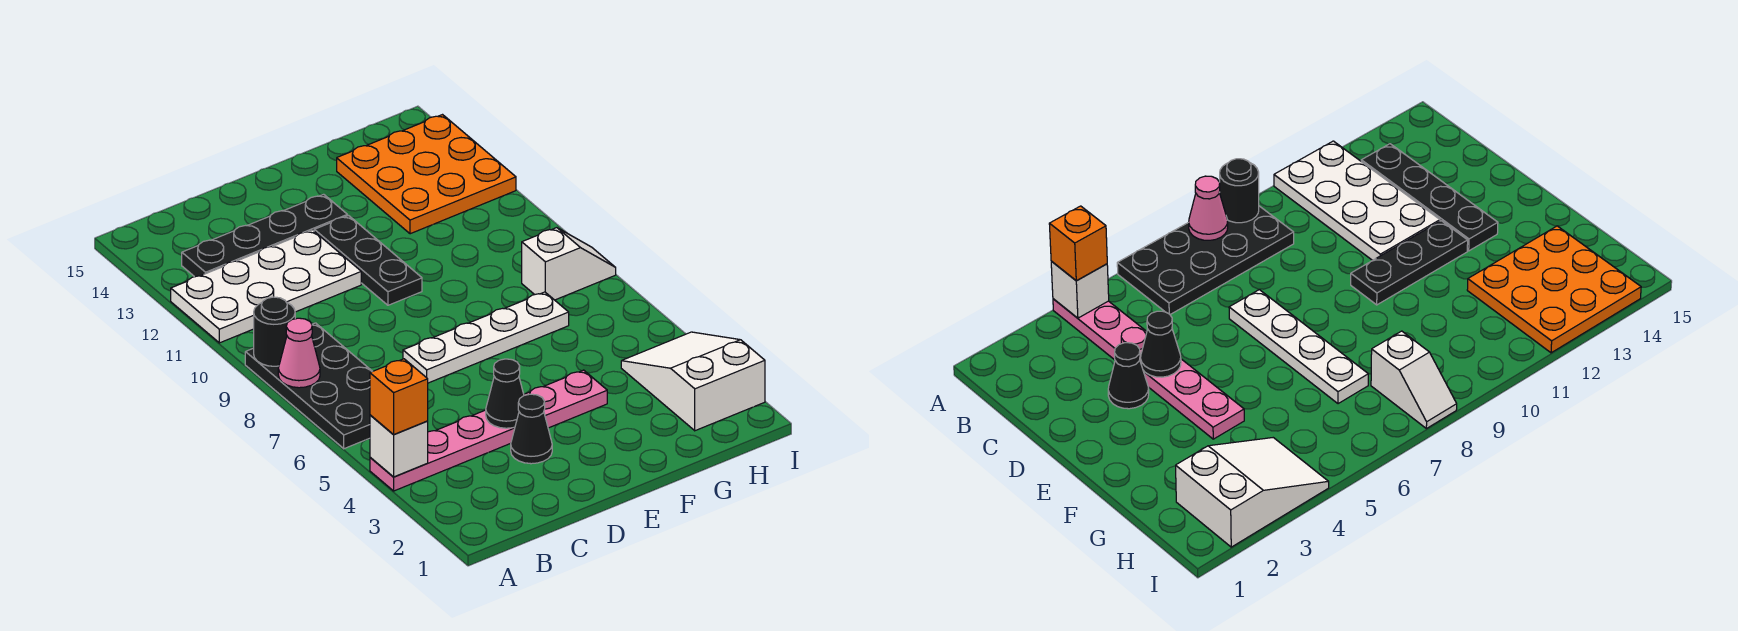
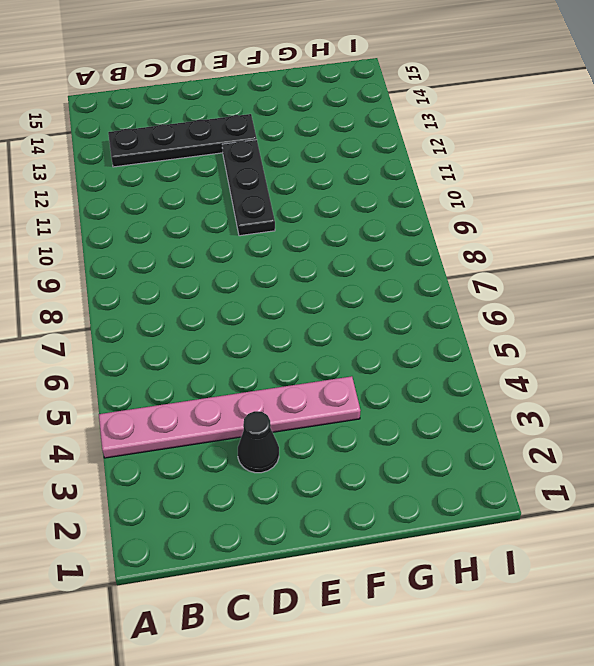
none -> black plate A6:B9 level 1
none -> white plate A11:D12 level 1
none -> white plate D7:G7 level 1

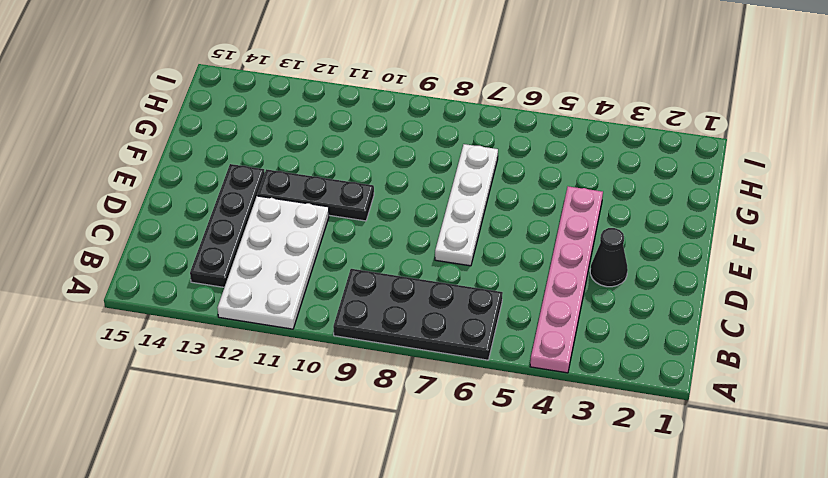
none -> orange plate G12:I14 level 1
none -> white slope H2:I4 level 1 top 2
none -> white slope H8:I8 level 1 top H

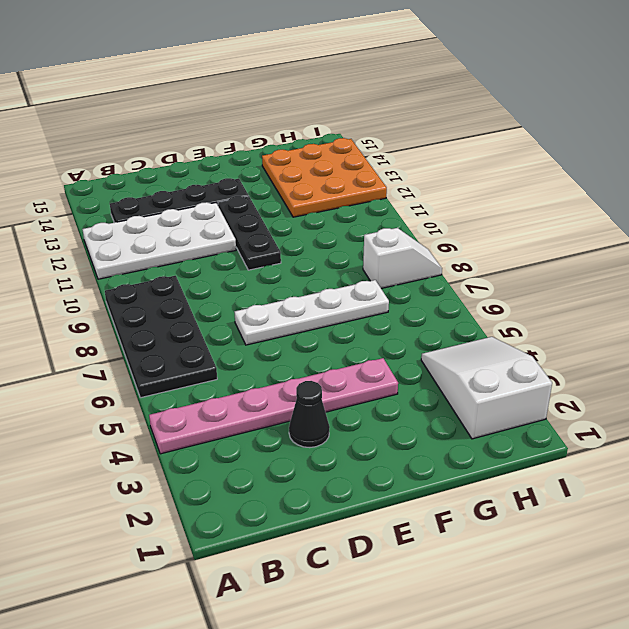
none -> white brick A4 level 2
none -> pink cone A8 level 2
none -> black round brick A9 level 2

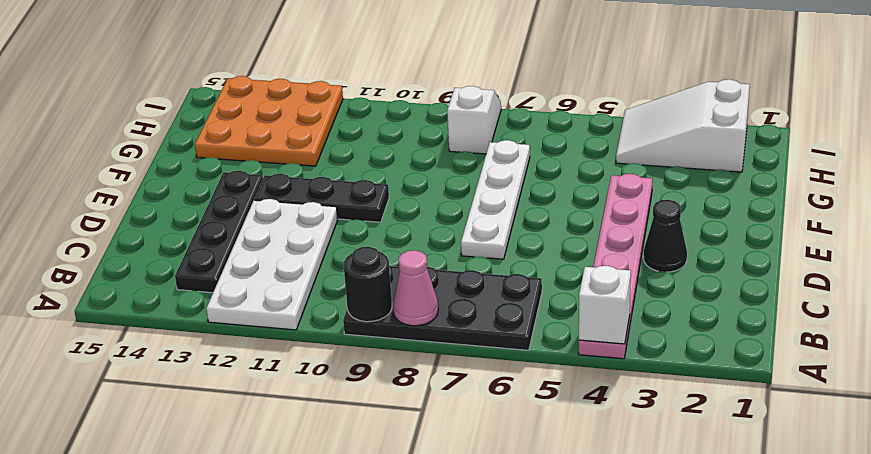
none -> black cone D4 level 2
none -> orange brick A4 level 3

